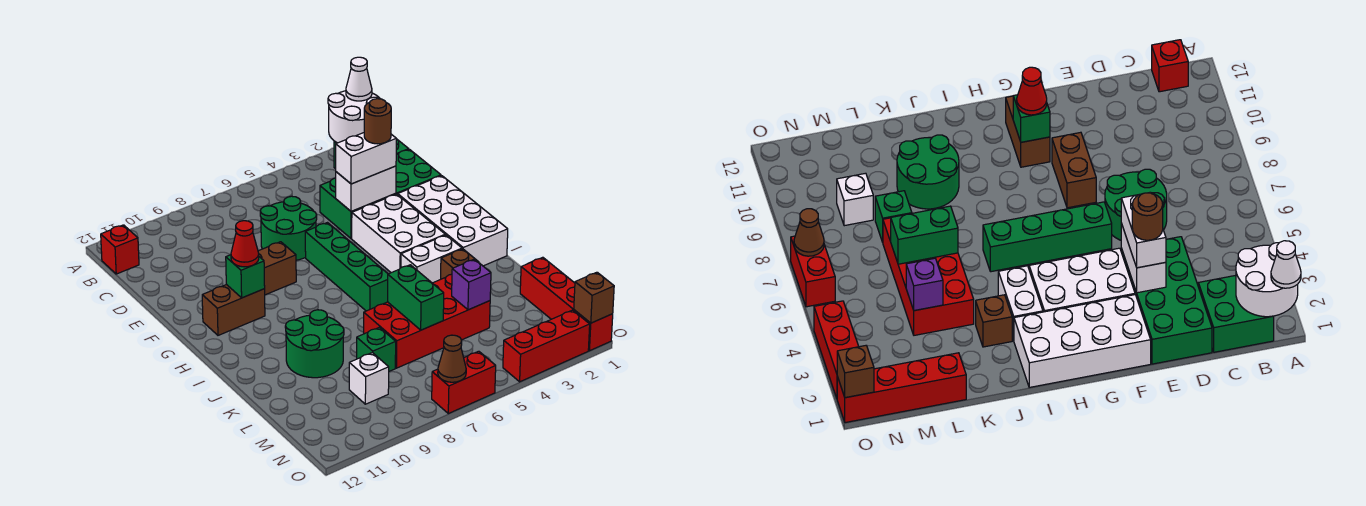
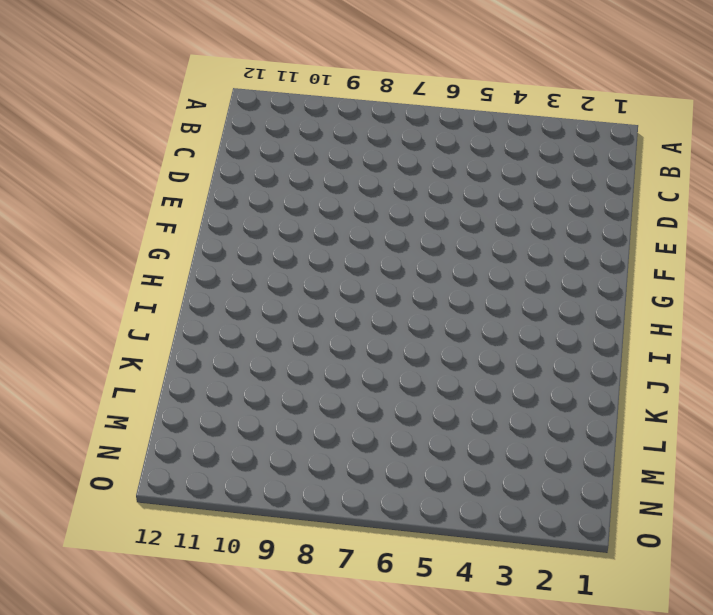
none -> green brick B1:C2 level 1
none -> red brick B12 level 1
none -> green brick D1:E4 level 1

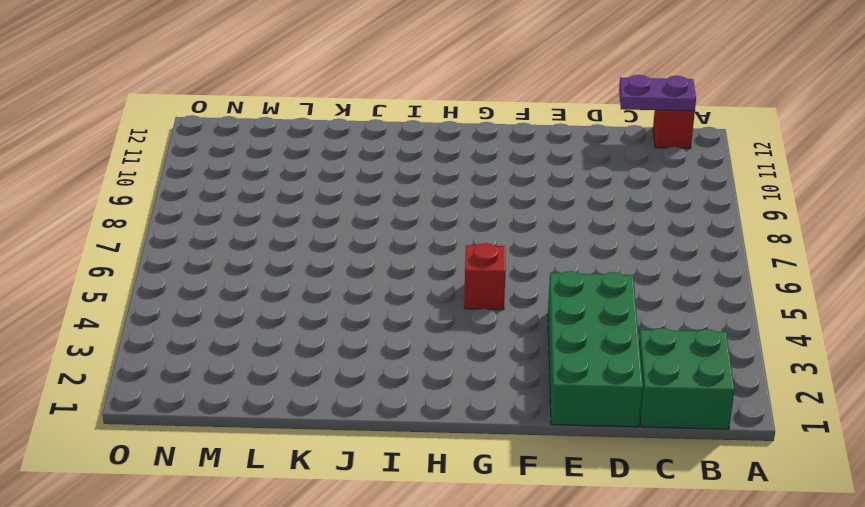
purple plate B12:C12 level 2 -> none
red brick G5 level 1 -> none
none -> green round brick D6:E7 level 1
none -> white brick F1:I2 level 1
none -> white brick F3:H4 level 1

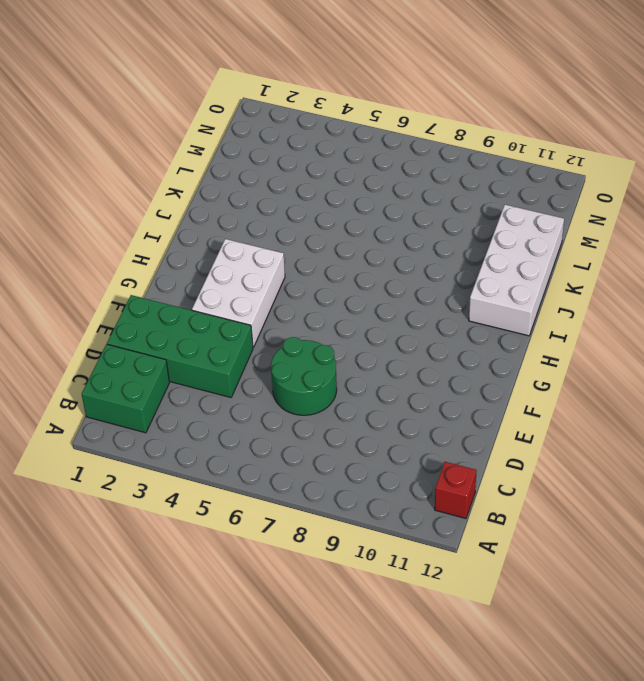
white brick I11:L12 level 1 -> white brick F1:I2 level 1
none -> green brick F6:I6 level 1
none -> brown brick F8:F9 level 1
none -> brown brick G10:G11 level 1

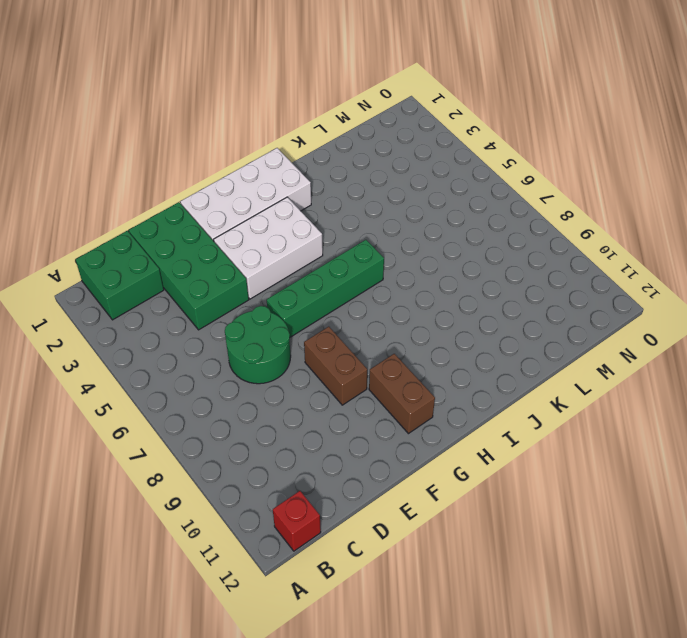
none -> white brick I3:I4 level 1
none -> brown brick J3 level 1
none -> green round brick J9:K10 level 1

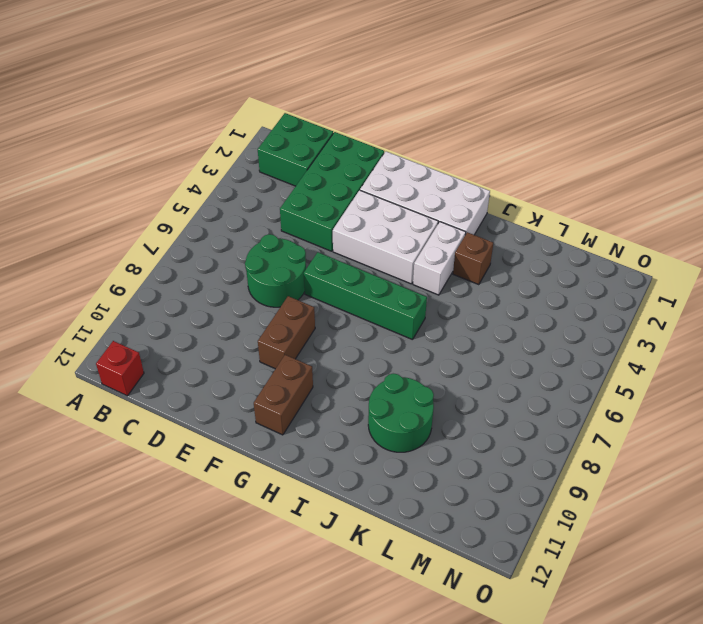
none -> red brick K4:L7 level 1
none -> red brick L1:O1 level 1
none -> green brick L8 level 1

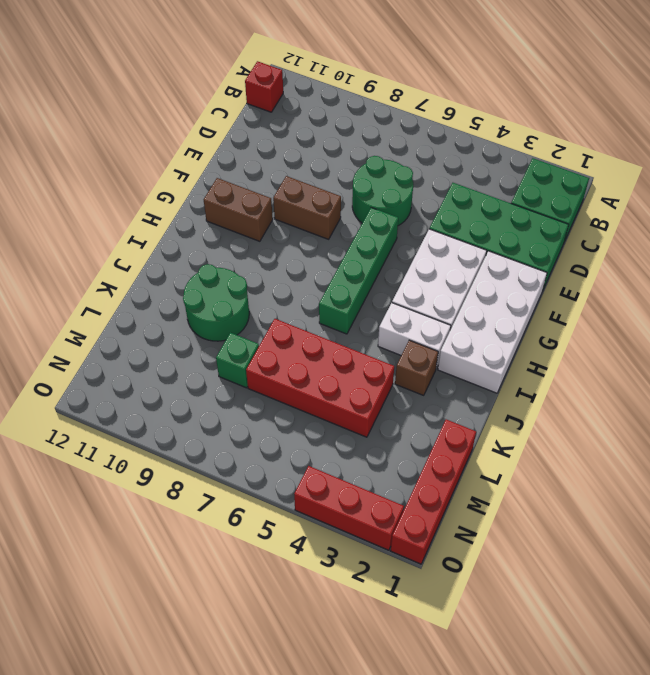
none -> white brick M9 level 1
none -> red brick O6:O7 level 1
none -> white round brick A1:B2 level 2

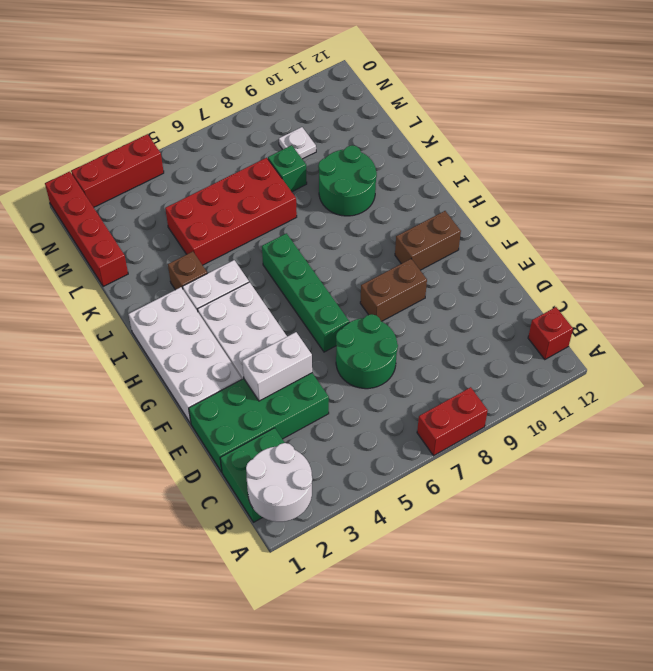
red brick A7:A8 level 1 -> red brick O6:O7 level 1
white plate M9 level 1 -> white brick M9 level 1
none -> green brick G10 level 2
none -> green brick K6:L6 level 2
none -> purple brick L4 level 2

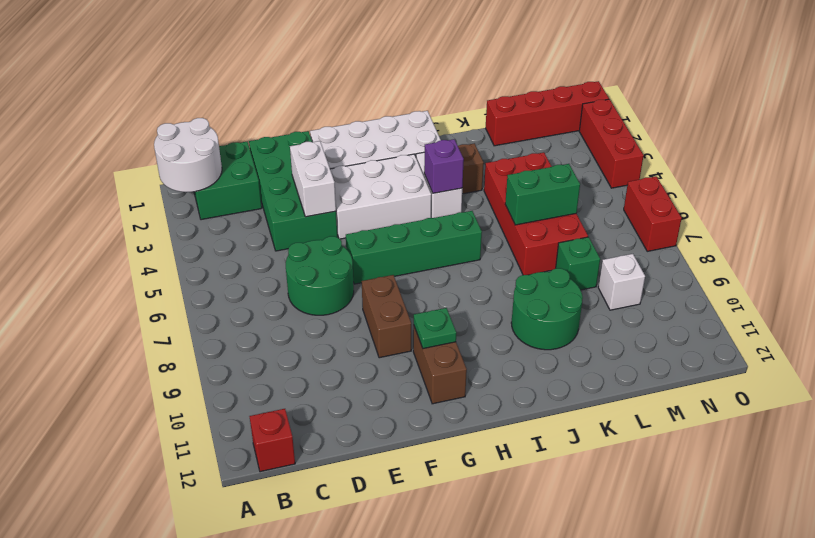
green plate G10 level 2 -> green brick G10 level 2
purple brick I4 level 2 -> purple brick L4 level 2
none -> brown brick O1 level 2
none -> brown cone O7 level 2
none -> white cone A1 level 3

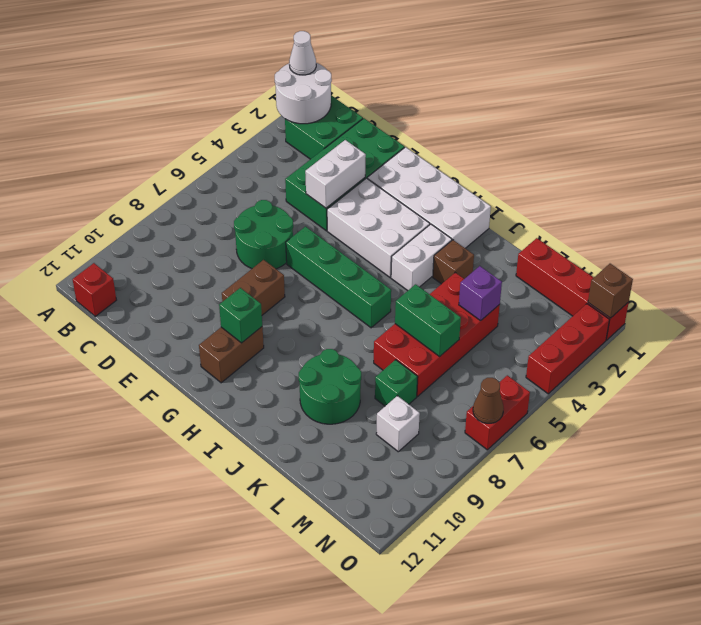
none -> white brick E3:E4 level 3
none -> red cone G10 level 3
none -> brown round brick E3 level 4

